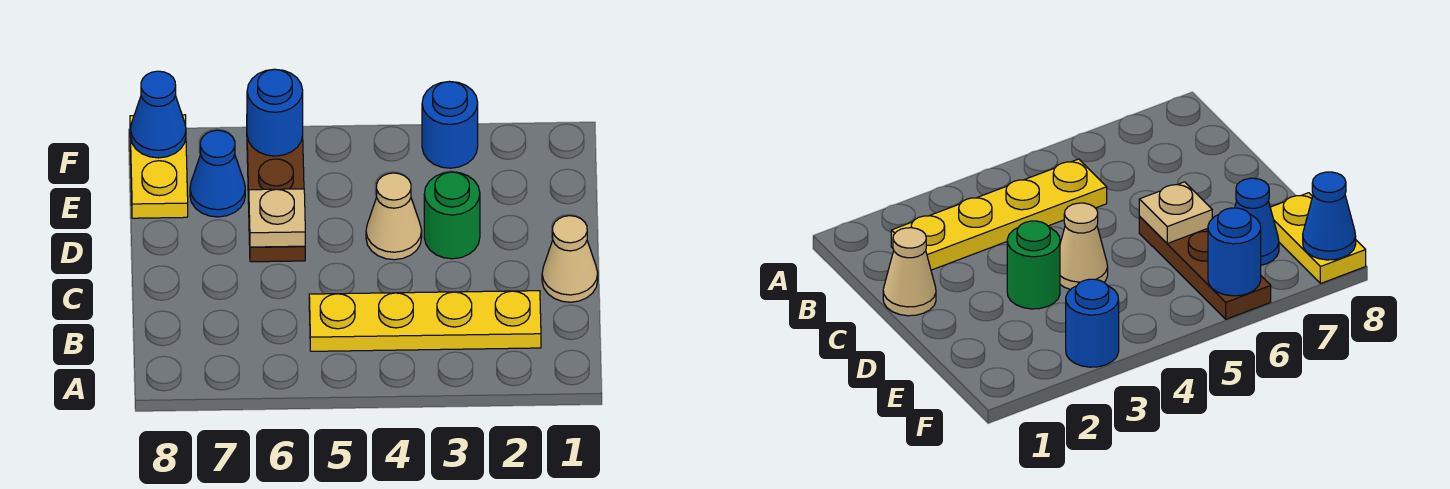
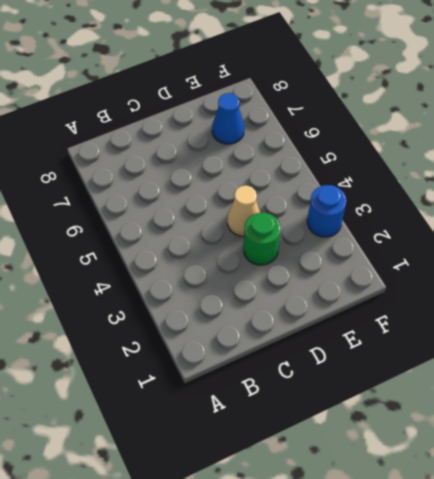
none -> yellow plate B2:B5 level 1
none -> tan cone C1 level 1

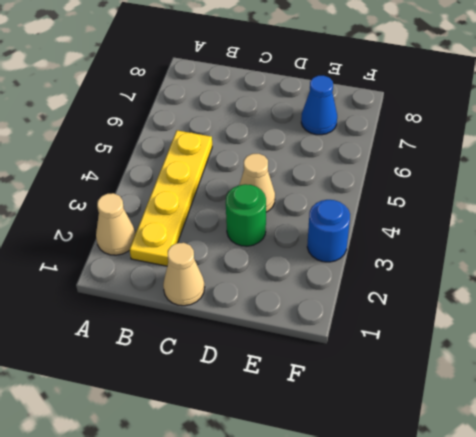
tan cone A2 level 1 -> none
none -> brown plate D6:F6 level 1
none -> yellow plate E8:F8 level 1

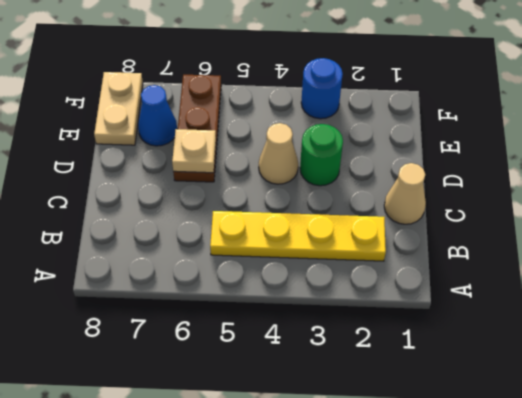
tan plate E8:F8 level 1 -> yellow plate E8:F8 level 1
none -> blue round brick F6 level 2
none -> blue cone F8 level 2

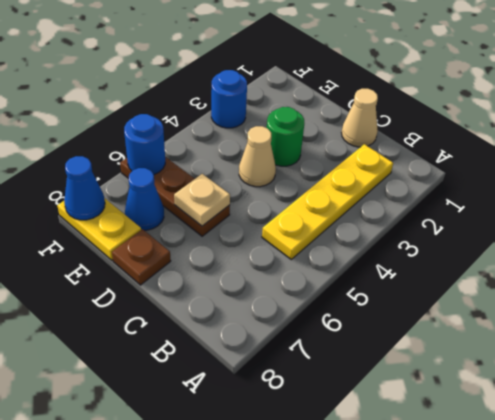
brown plate D8 level 1 -> none

